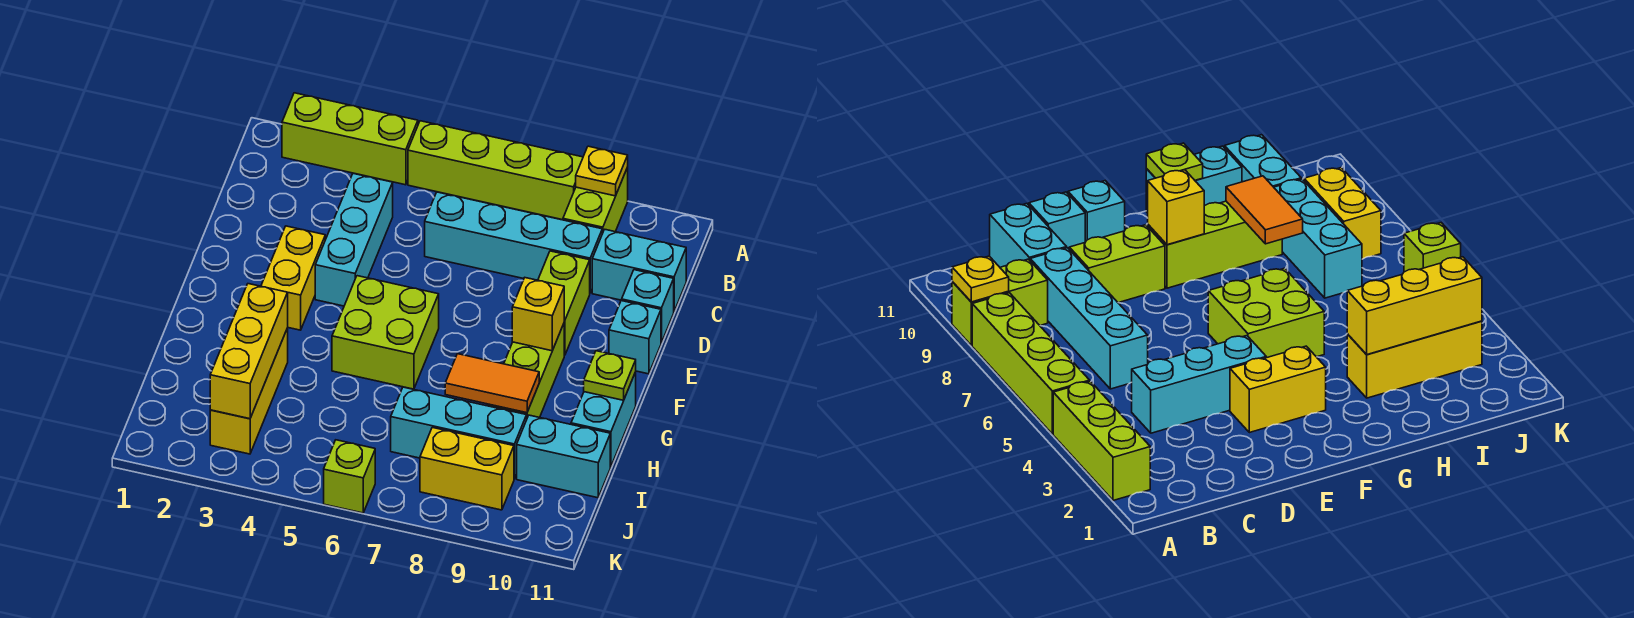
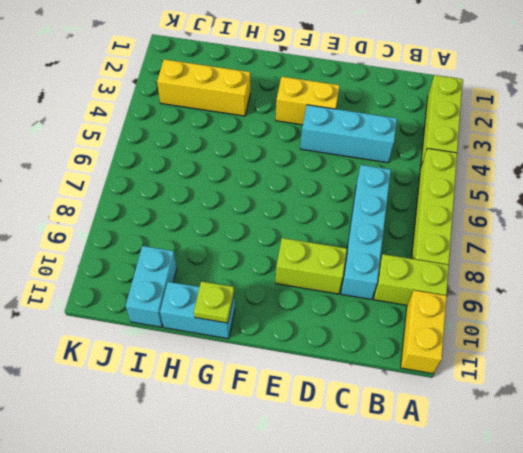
yellow brick A10:A11 level 1 -> yellow brick J8:J9 level 1
none -> cyan brick C10:C11 level 1
none -> cyan brick D11 level 1
none -> cyan brick E11 level 1

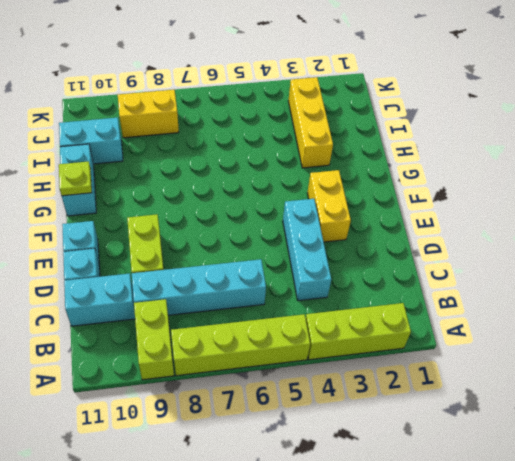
none -> lime brick F5:G6 level 1
none -> lime brick F9:H9 level 1
none -> cyan brick I7:I9 level 1

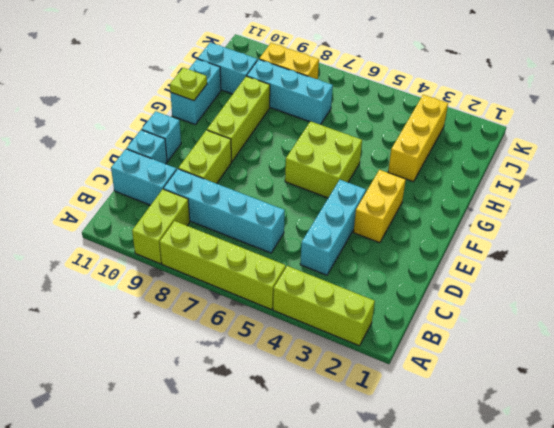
none -> lime brick K6 level 1
none -> yellow plate A9 level 2
none -> yellow brick F9 level 2

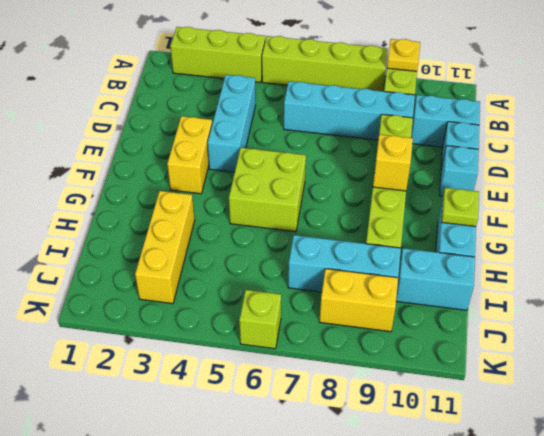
none -> yellow brick H3:J3 level 2
none -> orange tile H8:H9 level 2

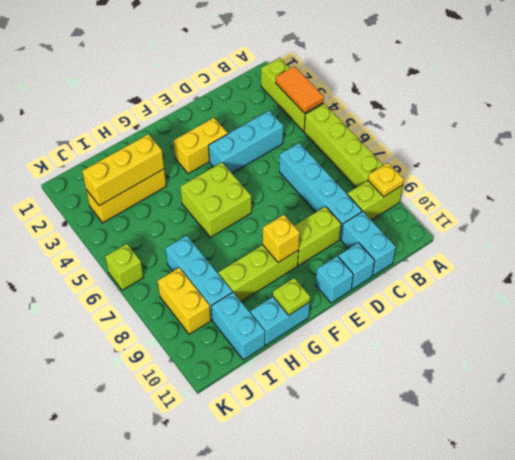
orange tile A3:A4 level 2 -> orange tile H8:H9 level 2

